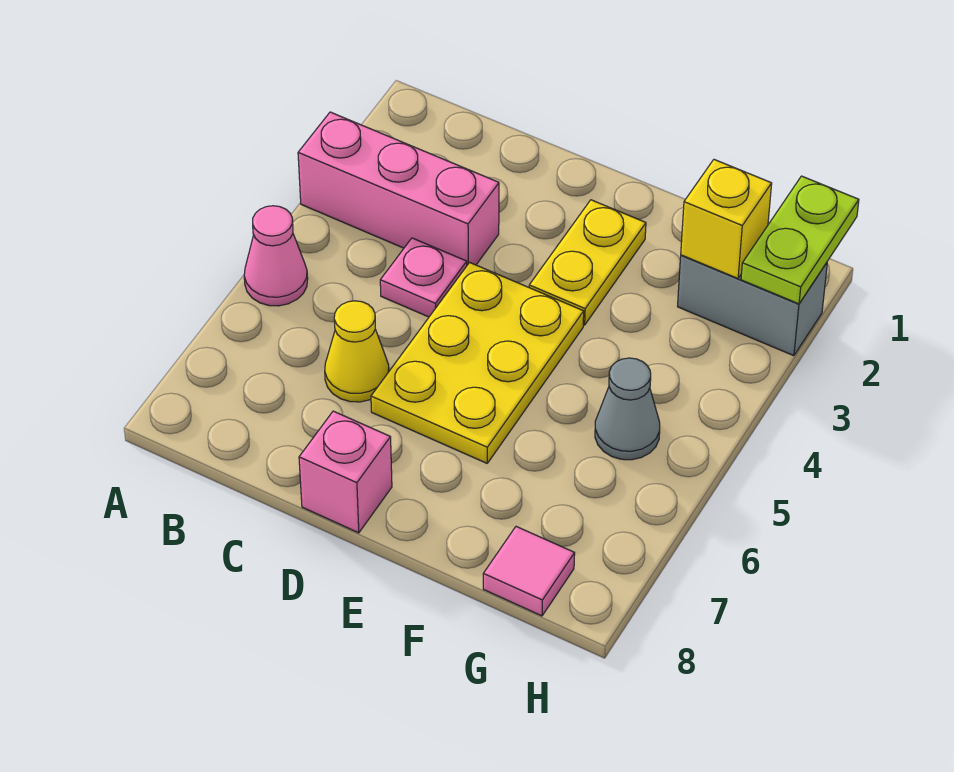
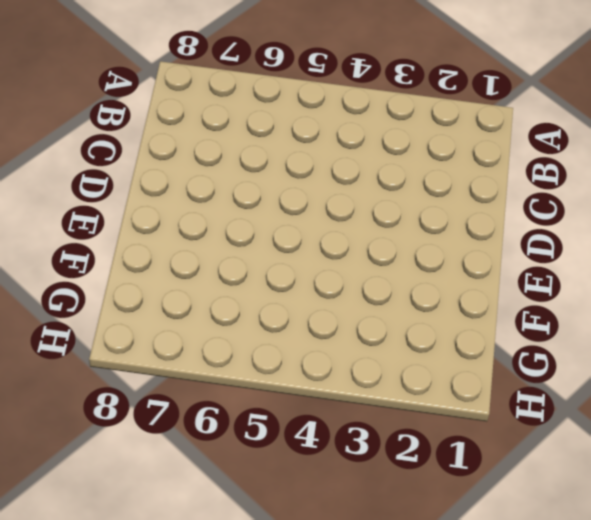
none -> pink brick A3:C3 level 1
none -> pink cone A5 level 1
none -> pink plate C4 level 1

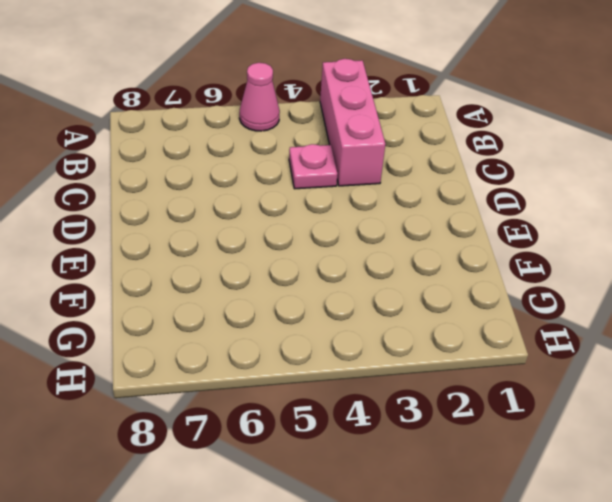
none -> yellow cone C6 level 1
none -> yellow plate D4:E6 level 1
none -> pink brick D8 level 1

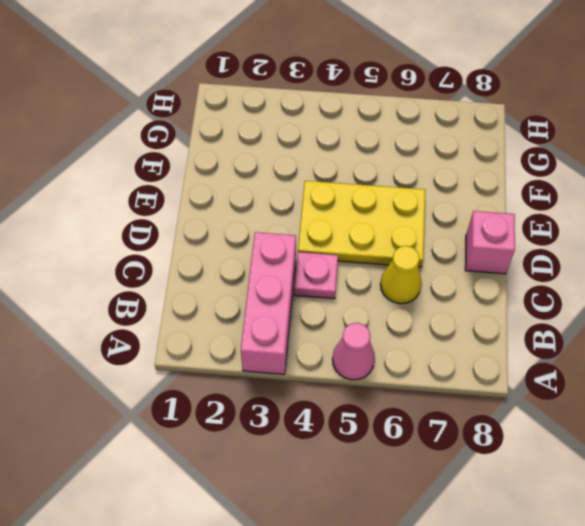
none -> yellow plate E2:E3 level 1
none -> grey brick G2:H2 level 1
none -> grey cone G5 level 1

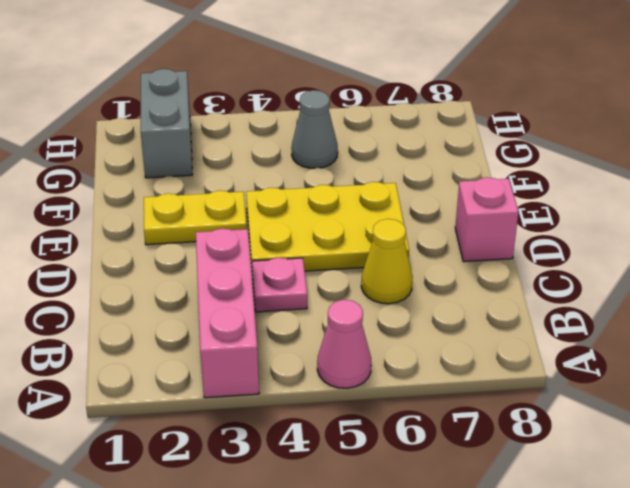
none -> pink tile G8 level 1
none -> yellow brick G2 level 2
none -> lime plate H1:H2 level 2

